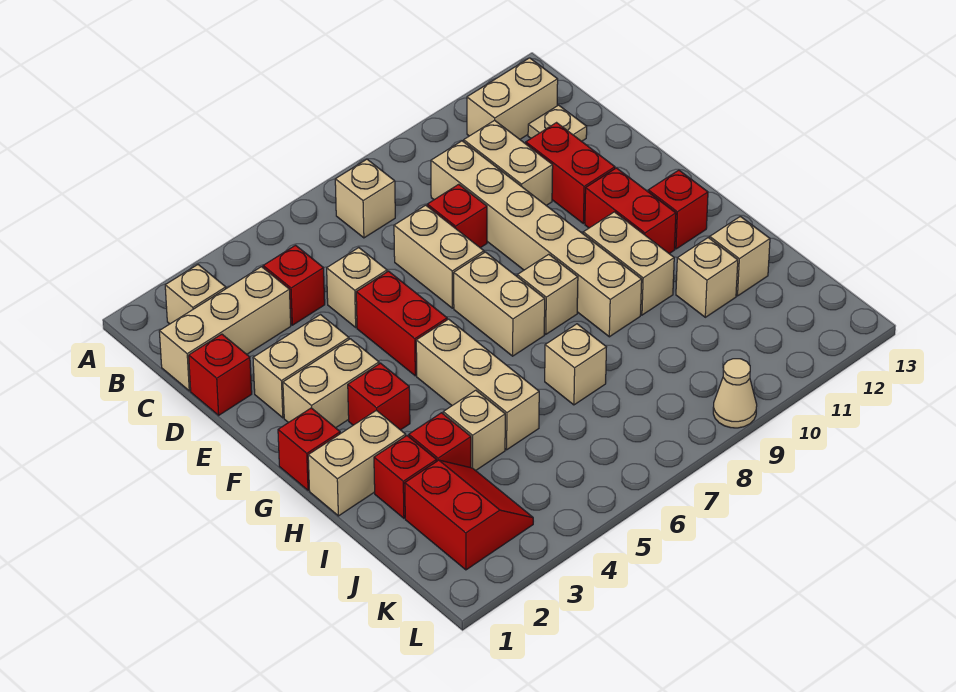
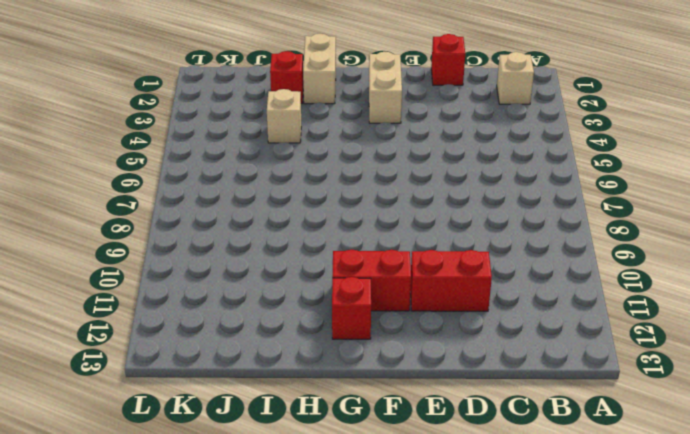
none -> tan brick B7 level 1
none -> tan brick B11:B12 level 1
none -> tan brick C1:C3 level 1
none -> red brick C4 level 1

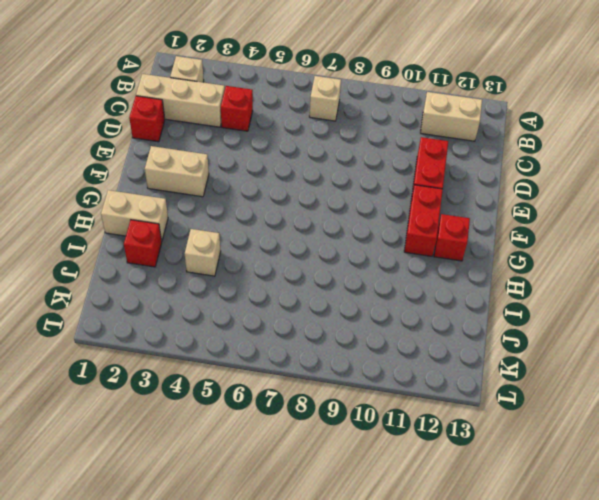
none -> tan brick C9:H9 level 1
none -> tan brick C10:D10 level 1
none -> tan plate C12 level 1
none -> tan brick D5 level 1

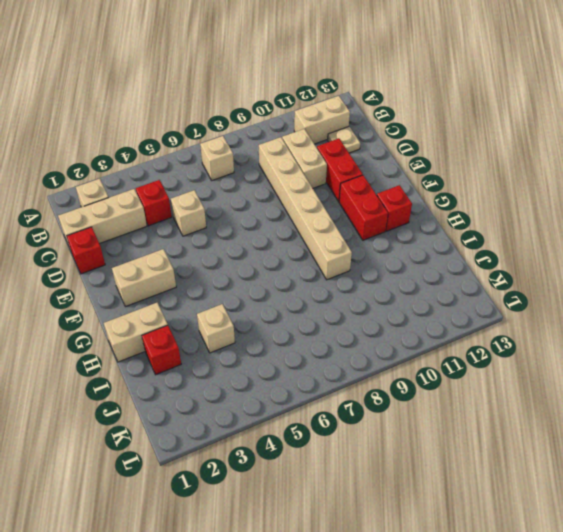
none -> tan brick D7:E7 level 1
none -> red brick D8 level 1
none -> tan brick E2:E3 level 1
none -> red brick E5:F5 level 1

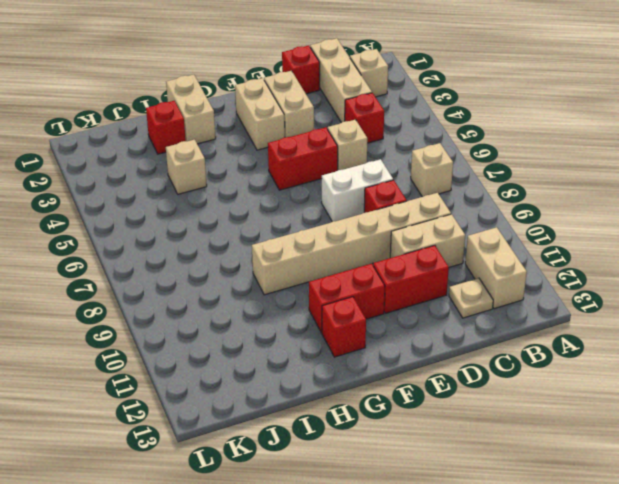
white brick D7:E7 level 1 -> tan brick D7:E7 level 1
none -> tan brick F7:G7 level 1
none -> red brick G1 level 1
none -> red brick G3 level 1
none -> tan brick G5:I5 level 1

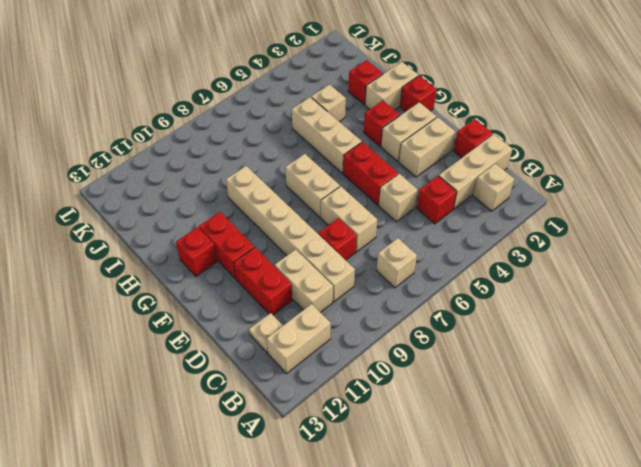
none -> tan brick G8 level 1
none -> tan brick G10:H10 level 1
none -> red brick I3 level 1
none -> tan brick I7 level 1

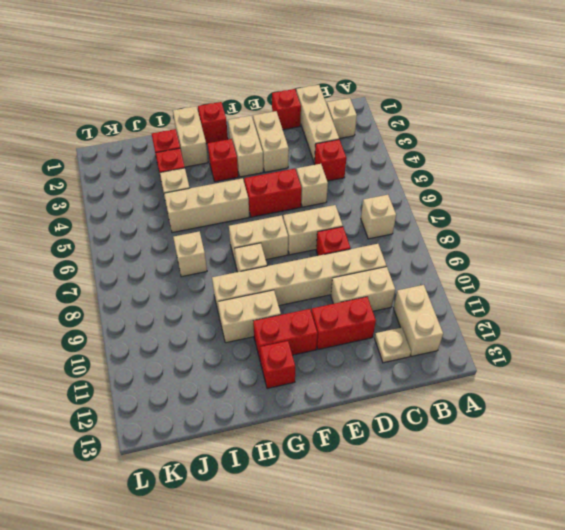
none -> tan brick I11 level 1
none -> tan brick I12 level 1
none -> red slope J2:K3 level 1 top 2
none -> tan cone L9 level 1

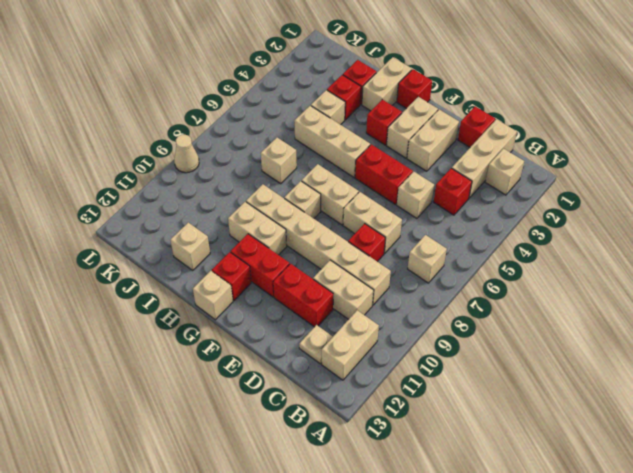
tan brick G13 level 1 -> tan brick I11 level 1
none -> red slope J2:K3 level 1 top 2

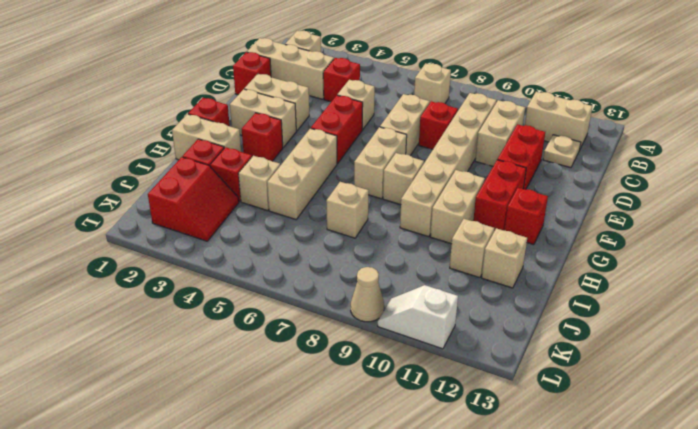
white slope L10:L11 level 1 top 11 -> none

